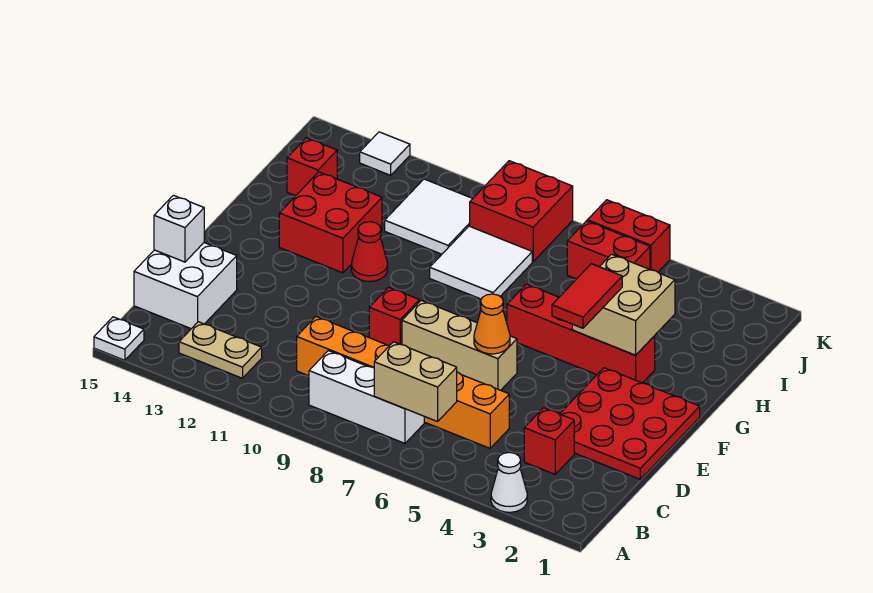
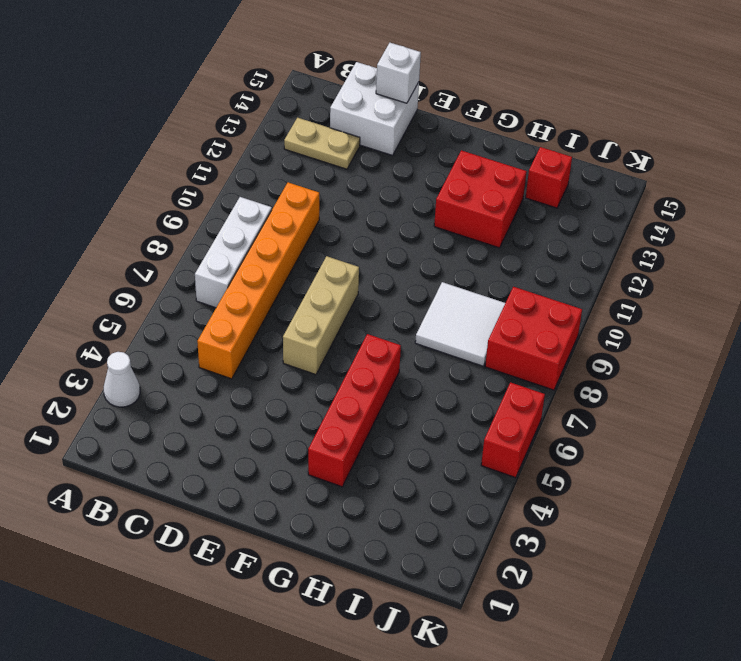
tan plate B13:C13 level 1 -> tan plate B12:B13 level 1
none -> white plate A15 level 1
none -> red brick C3 level 1
none -> red plate D1:F3 level 1

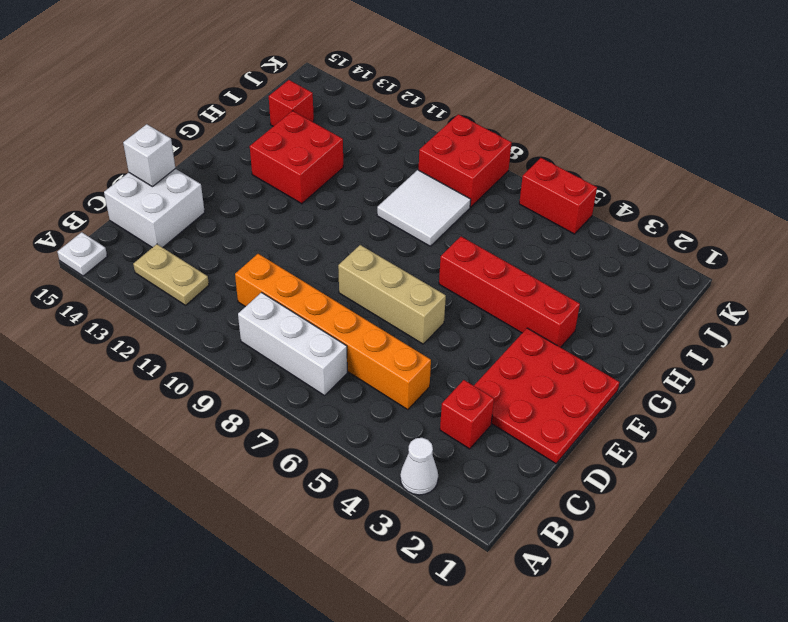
none -> red brick E9 level 1
none -> red cone G11 level 1
none -> white tile I10:J11 level 1

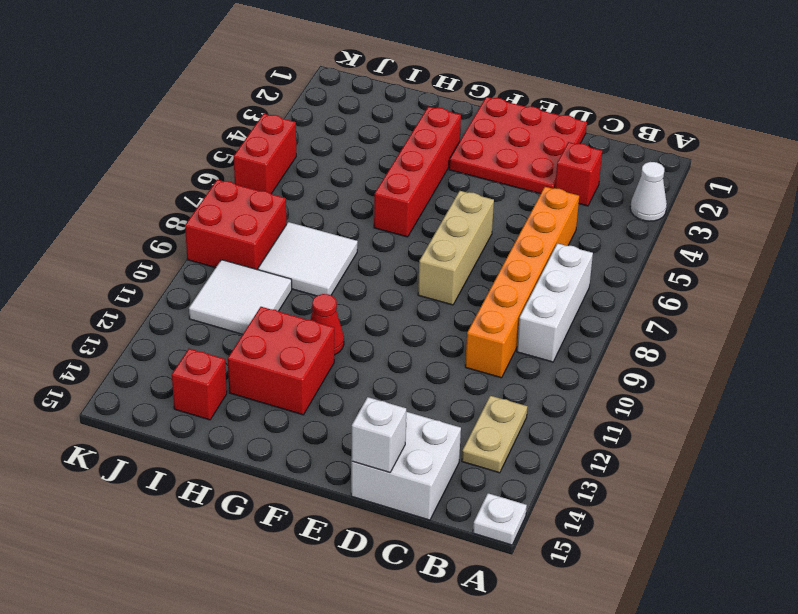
none -> red brick E9 level 1
none -> red brick J5:J6 level 1
none -> white tile K13 level 1

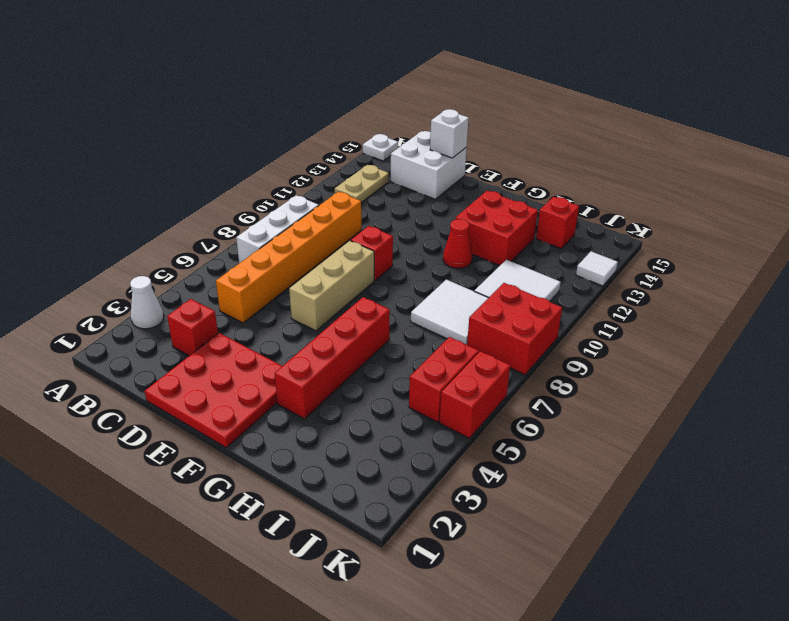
none -> tan brick B6:B7 level 2
none -> orange cone E6 level 2
none -> tan brick G3:H4 level 2

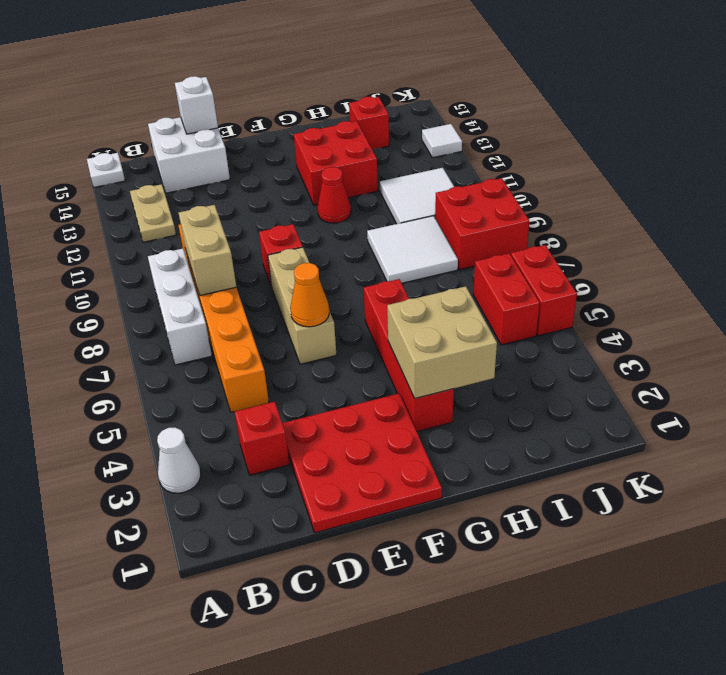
tan brick C8:C9 level 2 -> tan brick B6:B7 level 2
none -> red tile F4:G4 level 3

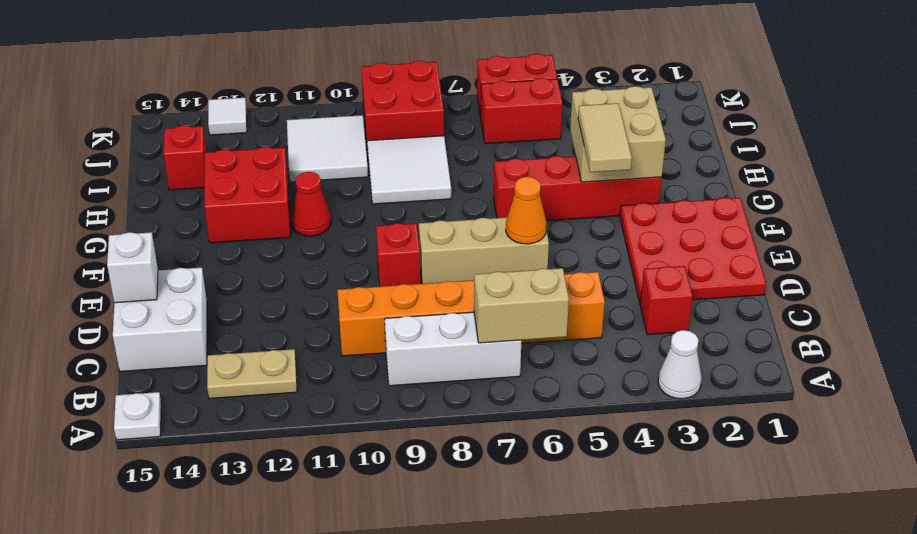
tan tile F4:G4 level 3 -> red tile F4:G4 level 3

